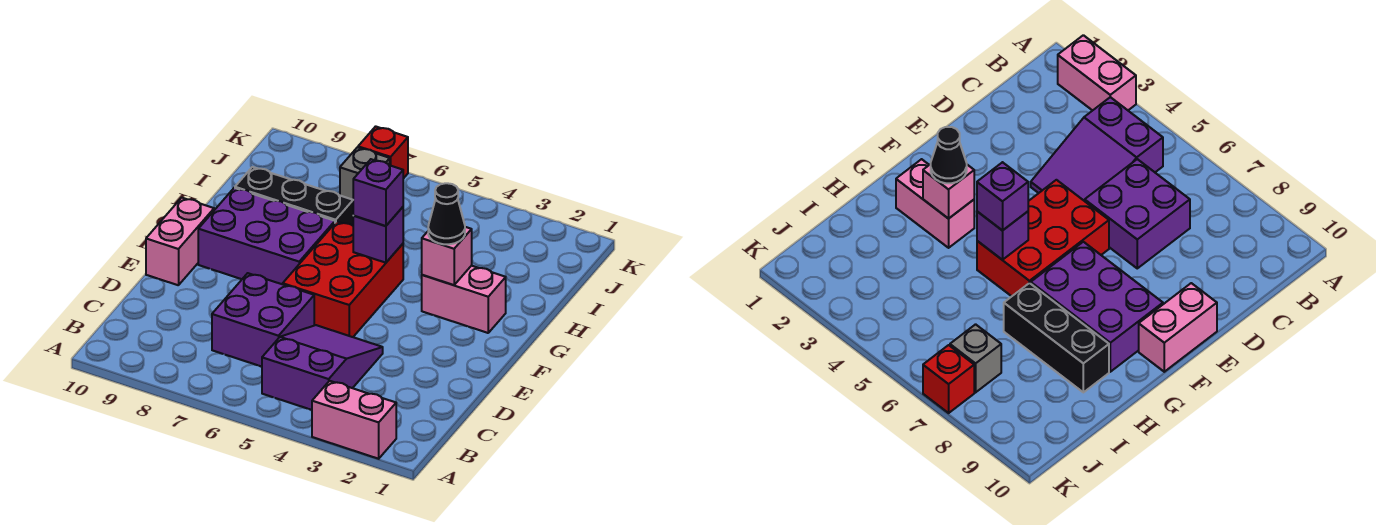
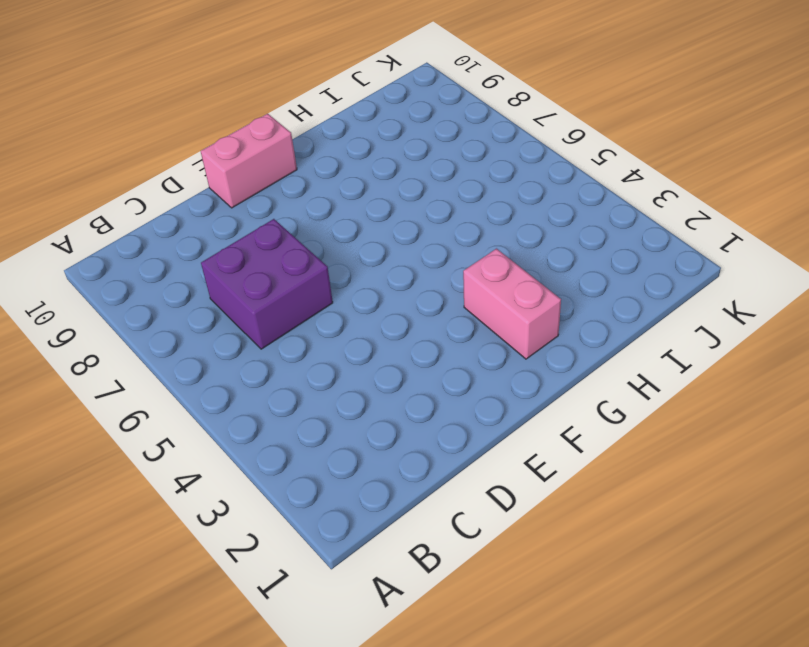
none -> pink brick A2:A3 level 1
none -> purple slope B4:D5 level 1 top B
none -> red brick E5:G6 level 1

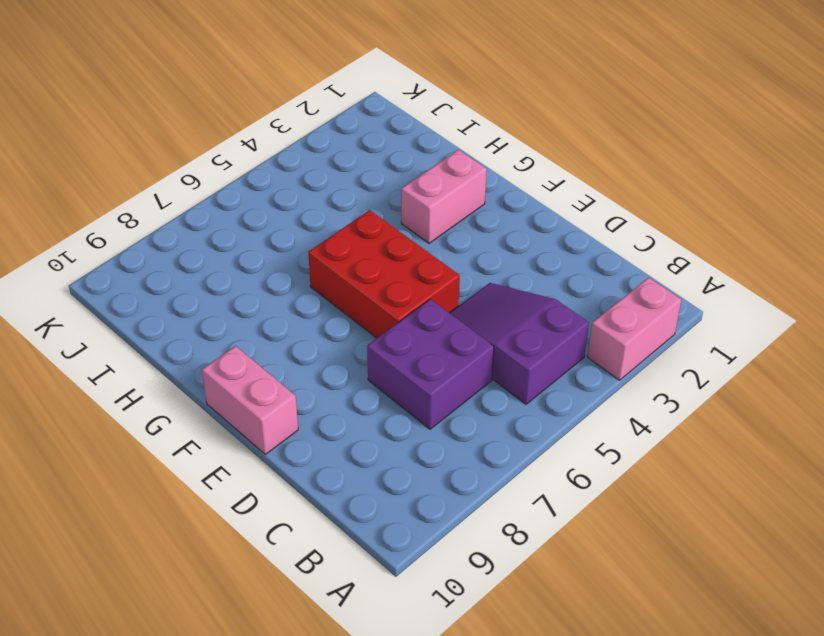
none -> purple brick F7:G9 level 1
none -> black brick H7:H9 level 1
none -> grey brick J7 level 1

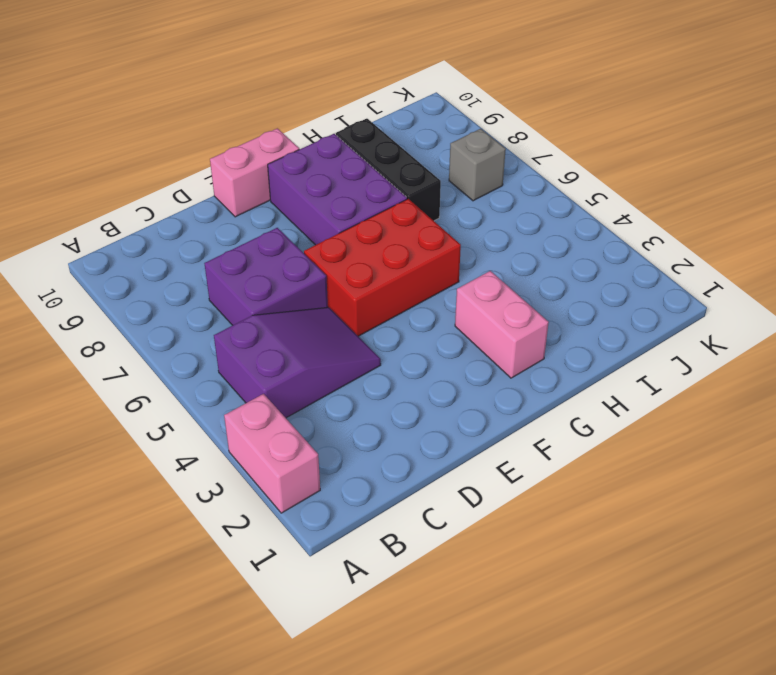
none -> red brick K7 level 1
none -> pink brick G3 level 2
none -> purple brick G5 level 2

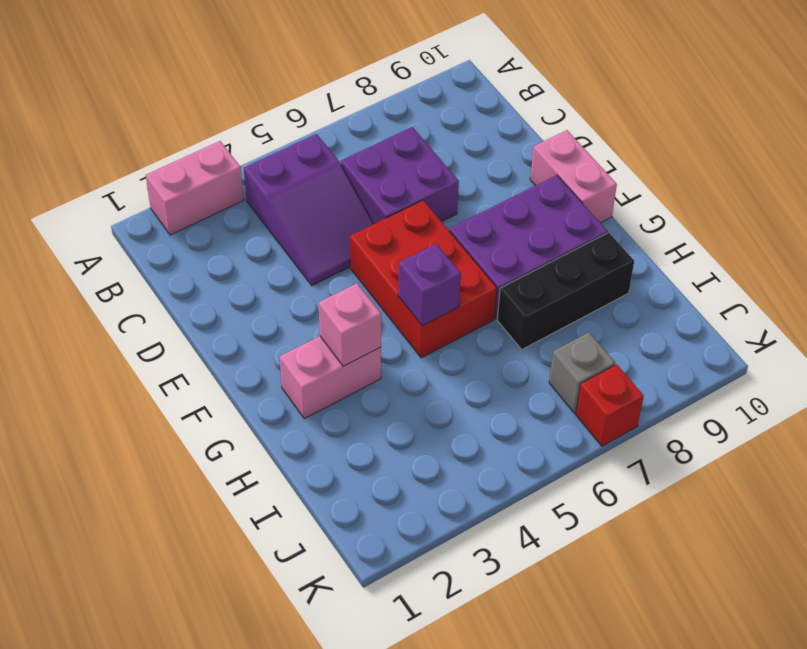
none -> black cone G3 level 3
none -> purple brick G5 level 3

